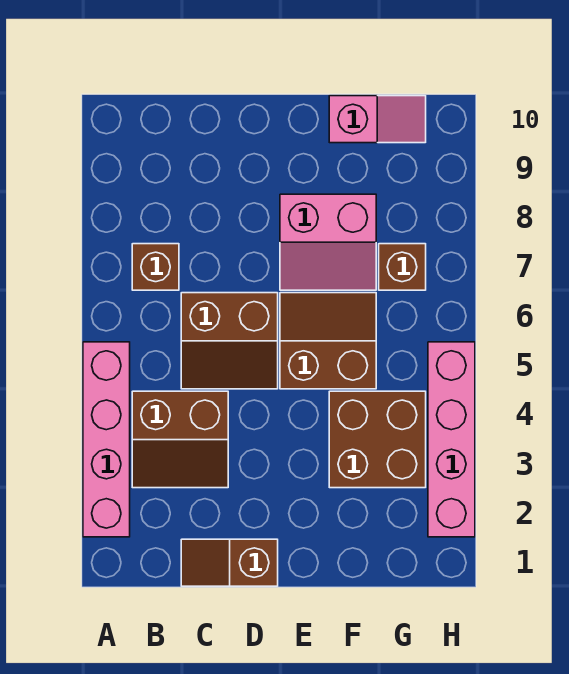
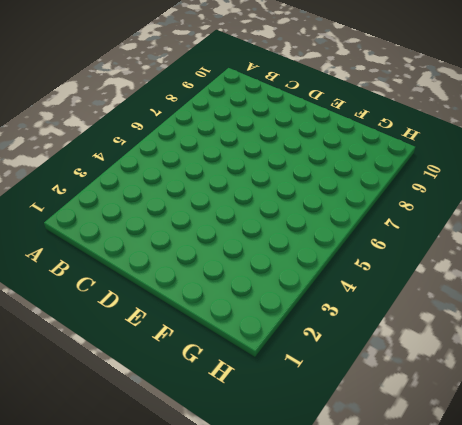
none -> pink brick A2:A5 level 1
none -> brown slope B3:C4 level 1 top 4

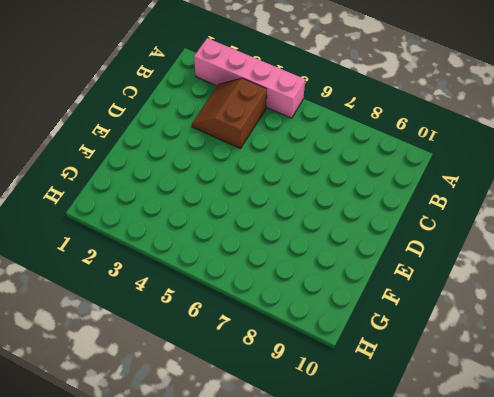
none -> brown brick B7 level 1
none -> brown slope C1:D1 level 1 top D

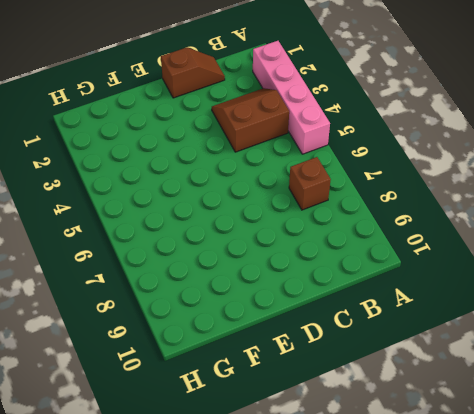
none -> brown slope C5:D6 level 1 top 6
none -> brown slope E5:F6 level 1 top 5

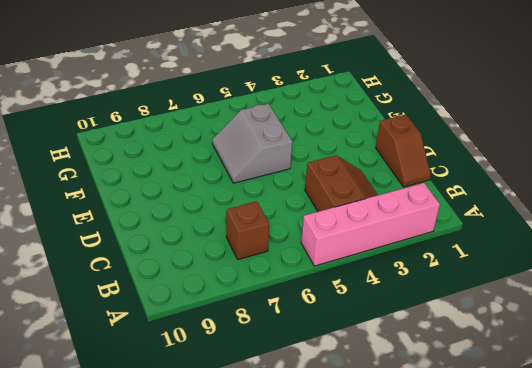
grey slope E5:F6 level 1 top 5 -> brown slope E5:F6 level 1 top 5
none -> brown slope C5:D6 level 1 top 6
none -> pink slope E7:F8 level 1 top 8

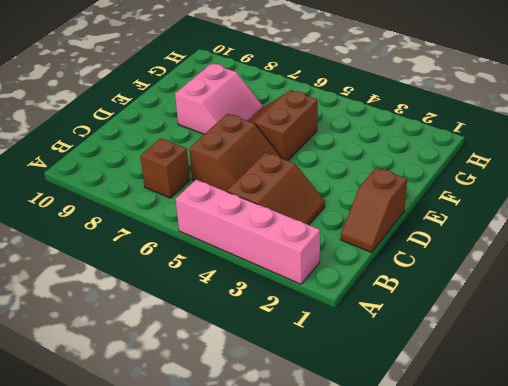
none -> brown brick F3:G4 level 1
none -> pink slope F10:G10 level 1 top F

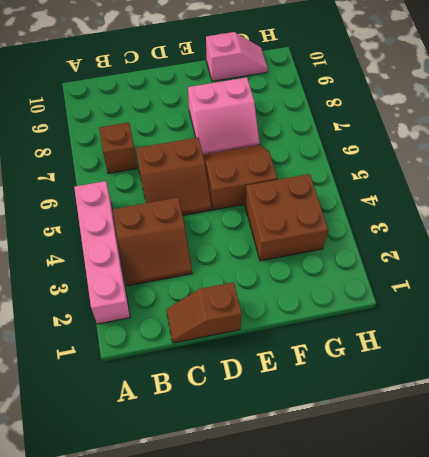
none -> brown brick G7 level 1
none -> pink brick H2:H5 level 1

